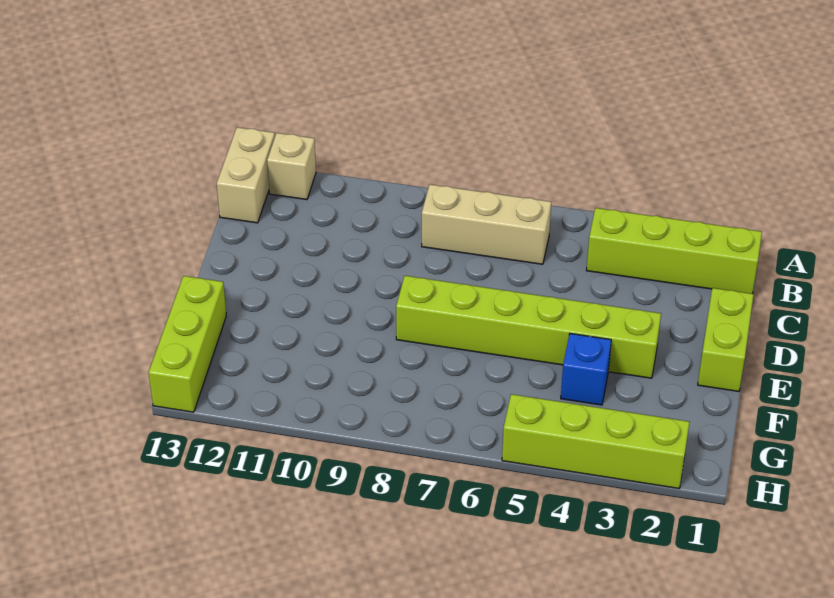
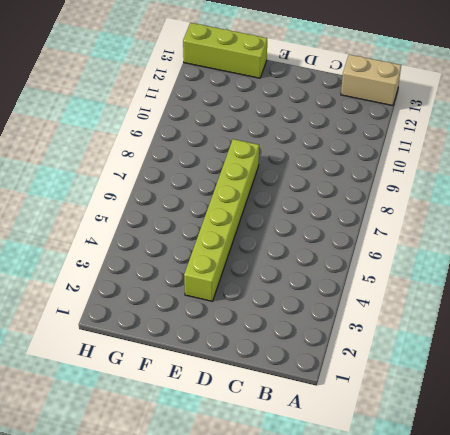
none -> tan brick A12 level 1
none -> lime brick B1:B4 level 1

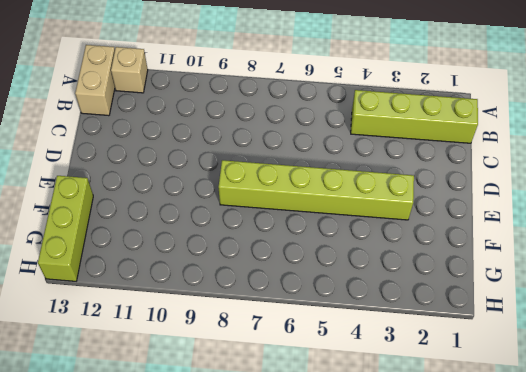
none -> tan brick B6:B8 level 1
none -> lime brick D1:E1 level 1

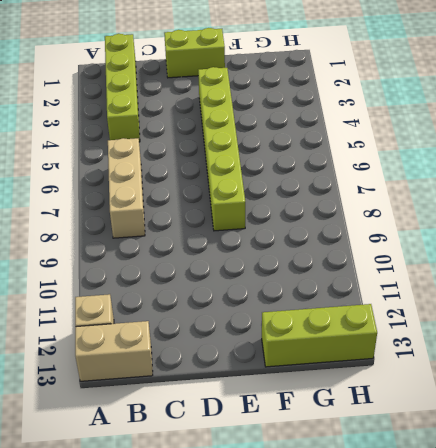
none -> blue brick F4 level 1
none -> lime brick H2:H5 level 1

